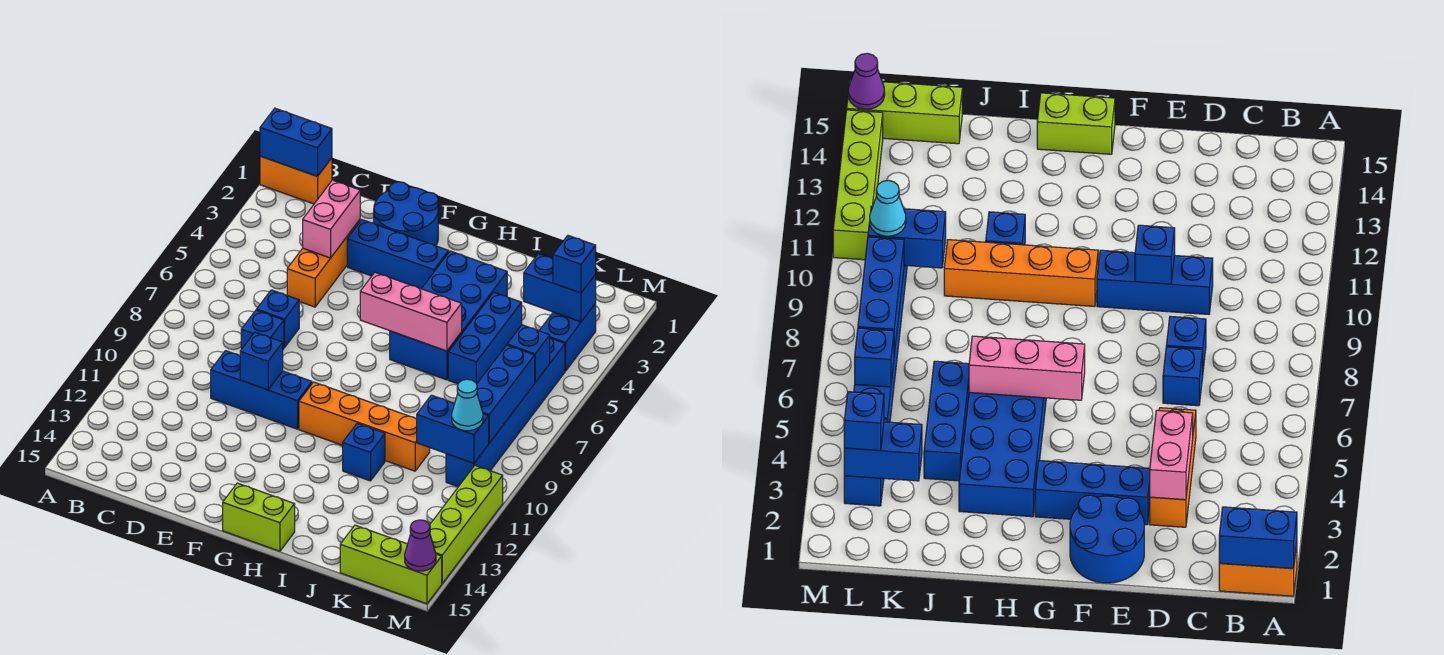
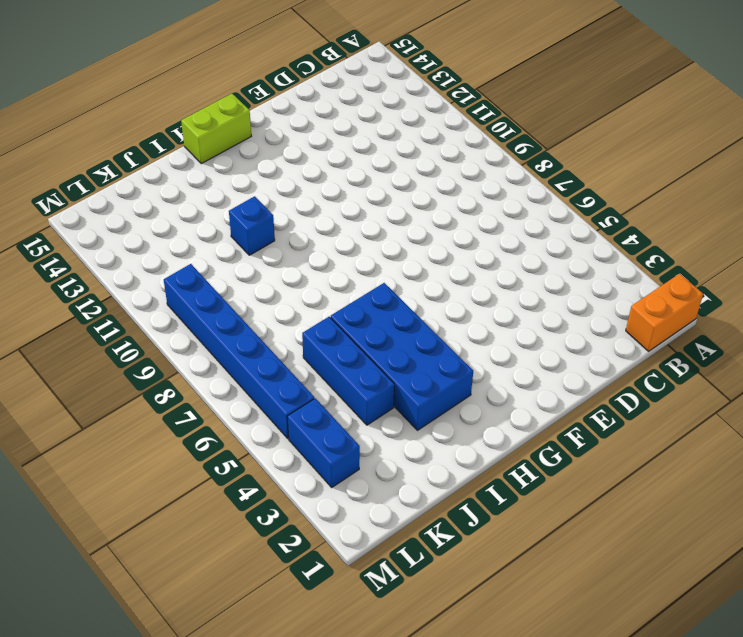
none -> orange brick D3:D5 level 1
none -> blue brick D7 level 1
none -> blue brick D8 level 1

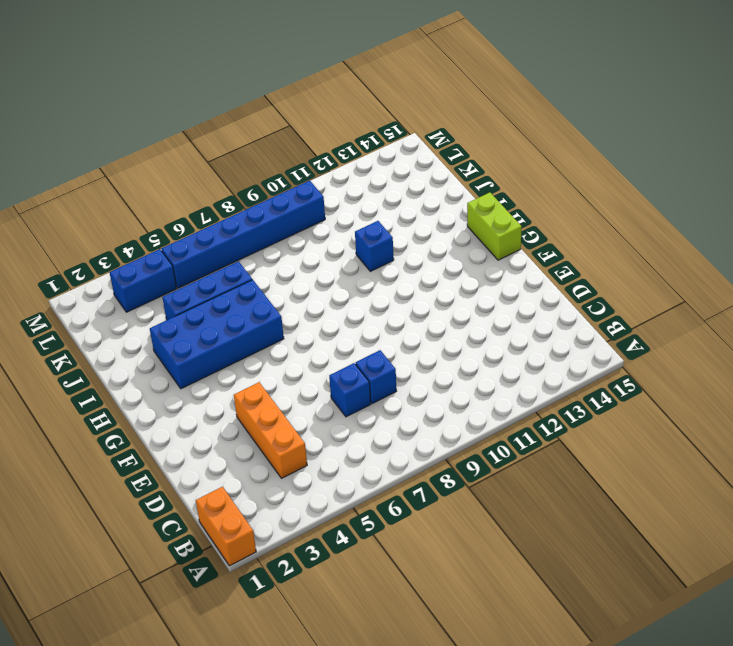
orange brick C4:E4 level 1 -> orange brick D3:D5 level 1
none -> blue brick D10:F10 level 1
none -> blue round brick E1:F2 level 1
none -> blue brick E3:G3 level 1

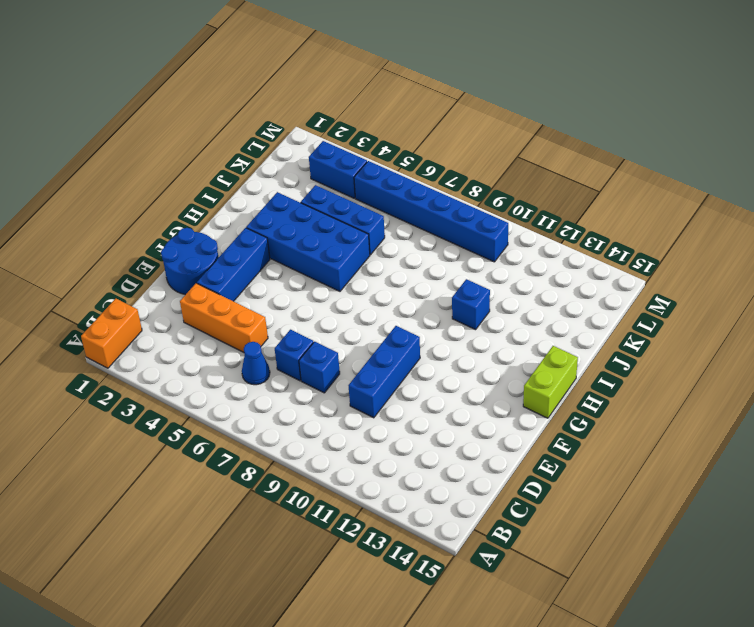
blue cone C6 level 1 -> none
none -> orange brick G10:J10 level 1
none -> lime brick K15:M15 level 1
none -> lime brick M11:M14 level 1

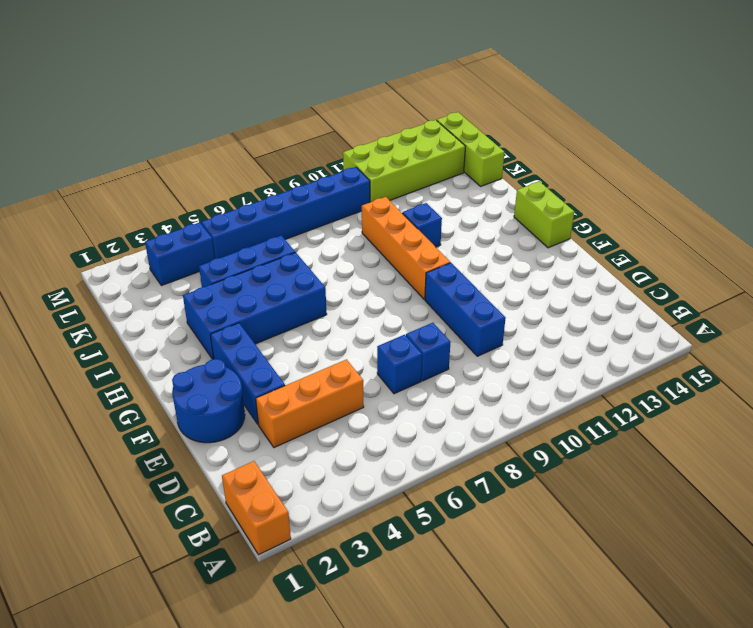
lime brick L11:M14 level 1 -> lime brick M11:M14 level 1
none -> blue brick A1:B1 level 2
none -> pink brick D3:D4 level 2
none -> blue brick E10 level 2

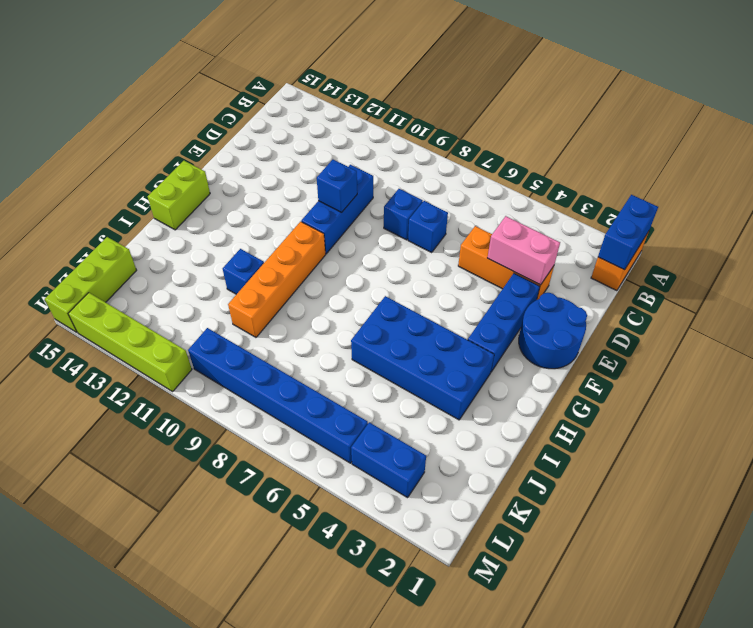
none -> blue brick J4:J6 level 1
none -> pink brick G6:I6 level 2
none -> blue brick K3:L3 level 2

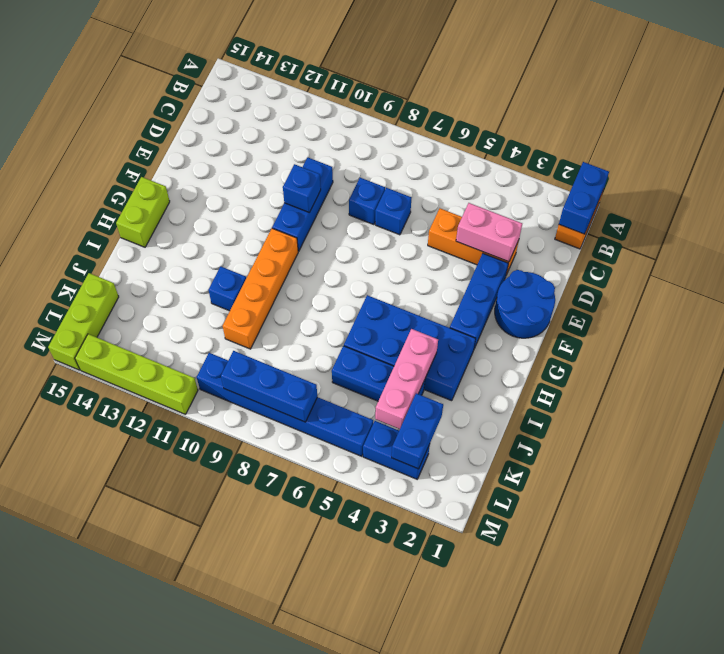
pink brick I4:K4 level 2 -> pink brick G6:I6 level 2
none -> blue brick K10:L10 level 2
none -> blue brick L6 level 2
none -> purple cone M15 level 2

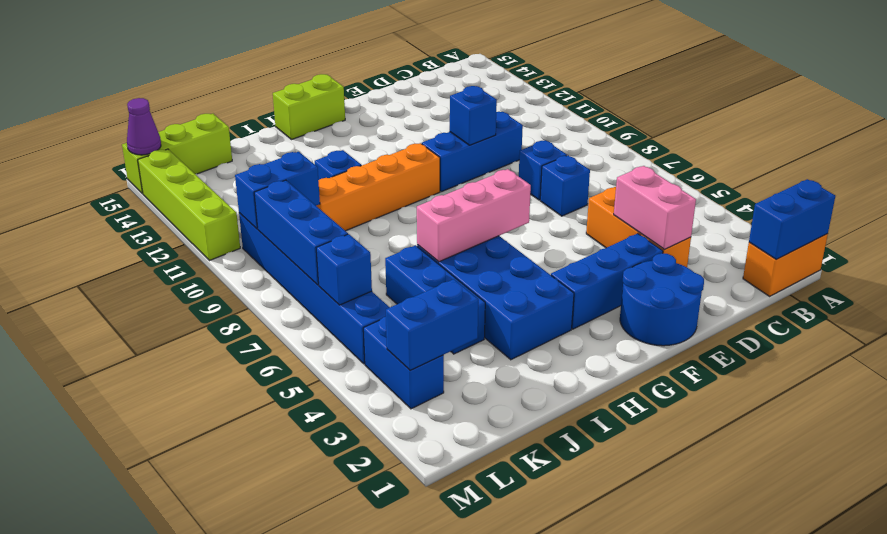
none -> blue brick L3 level 3
none -> cyan cone L10 level 3

